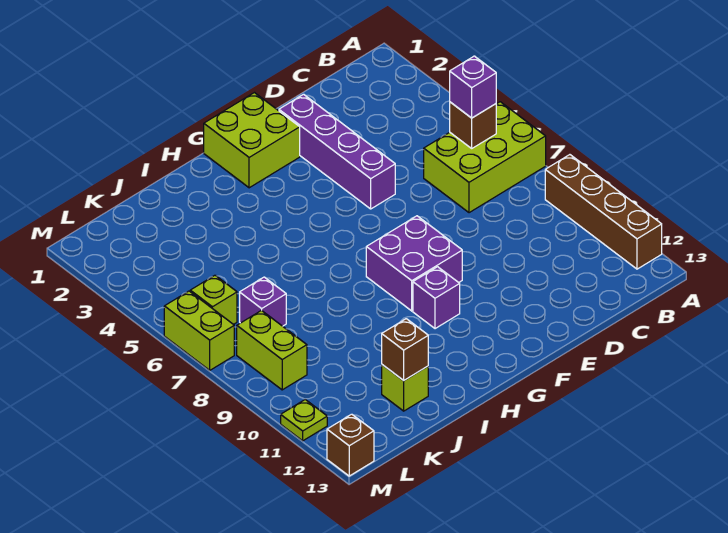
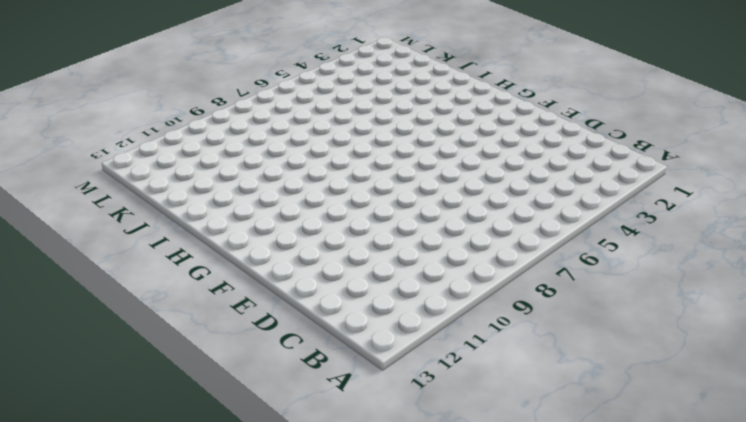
none -> lime brick A6:C7 level 1
none -> brown brick A9:A12 level 1
none -> purple brick E2:E5 level 1

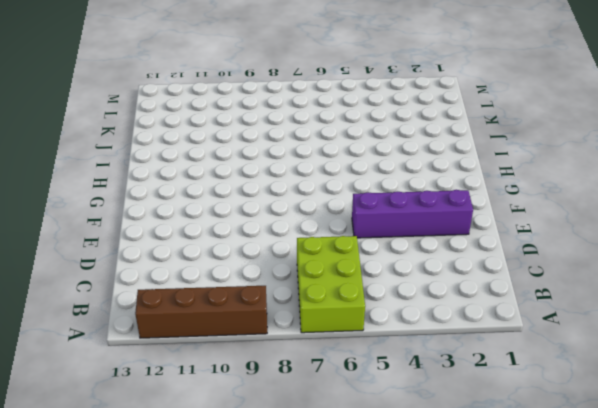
none -> lime brick F1:G2 level 1
none -> purple brick F8:G9 level 1
none -> purple brick G10 level 1

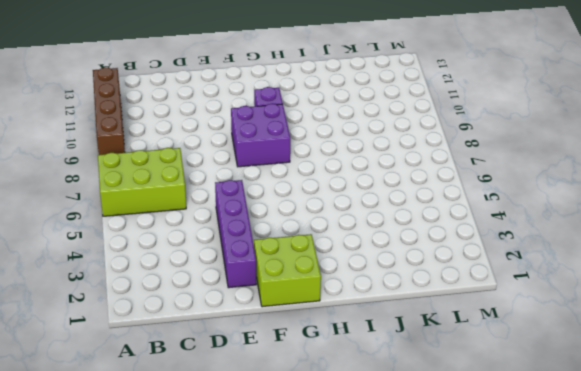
none -> lime brick J12 level 1
none -> purple brick K7 level 1
none -> lime brick L6 level 1

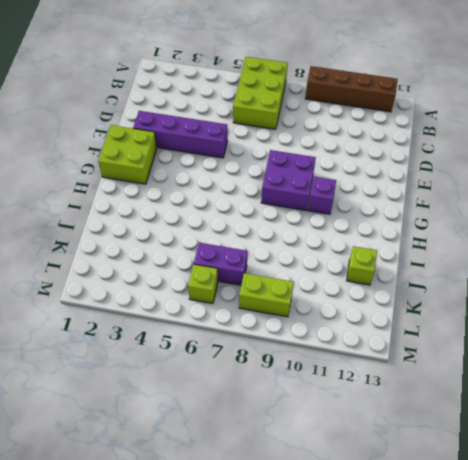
purple brick K6:K7 level 1 -> purple brick K7 level 1
none -> lime brick M6:M7 level 1
none -> lime plate M11 level 1
none -> brown brick M13 level 1

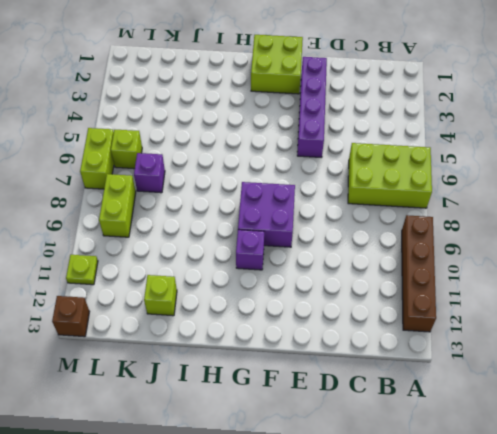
none -> brown brick B6 level 2
none -> brown brick J12 level 2
none -> purple brick B6 level 3

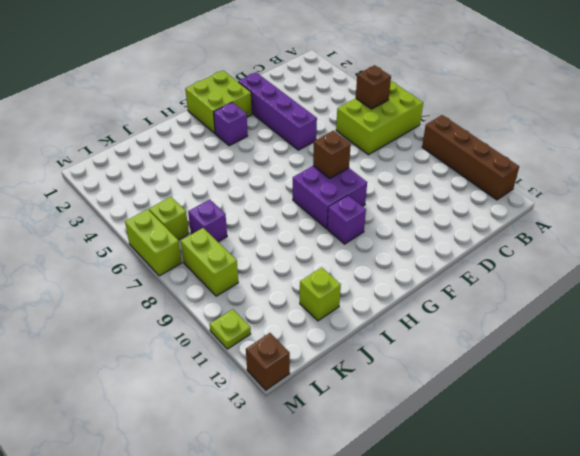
brown brick F8 level 2 -> brown brick J12 level 2
purple brick G3 level 1 -> purple brick B6 level 3

